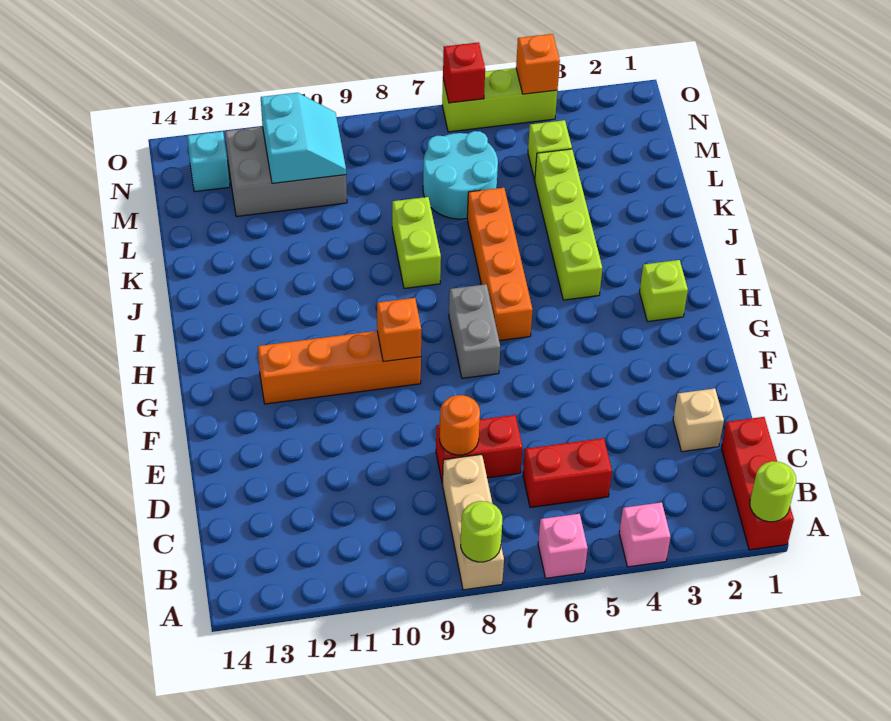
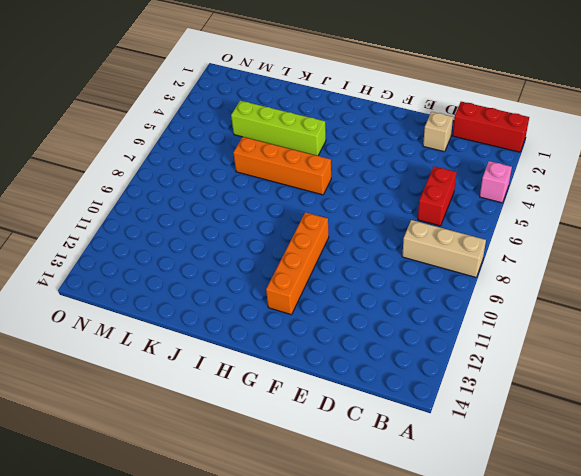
none -> pink brick A6 level 1
none -> red brick D7:D8 level 1
none -> grey brick G7:H7 level 1

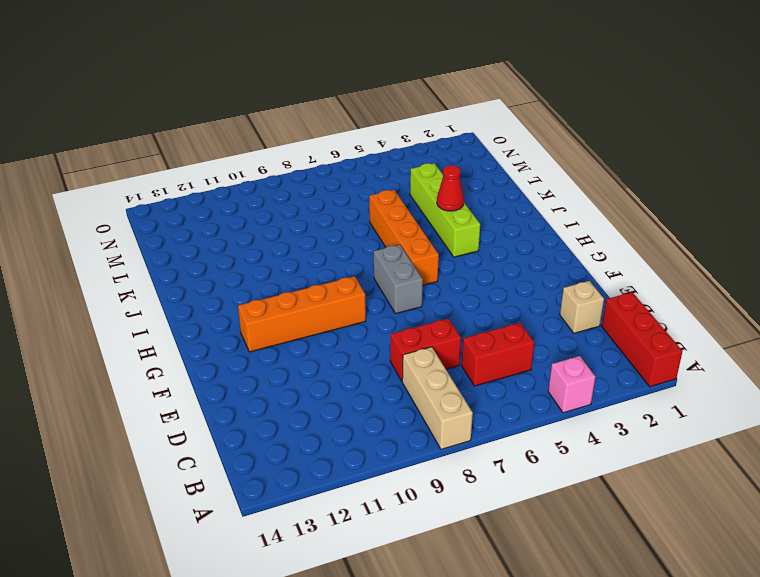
red cone J4 level 2 -> none
none -> pink brick A6 level 1
none -> lime brick H2 level 1
none -> lime brick J8:K8 level 1

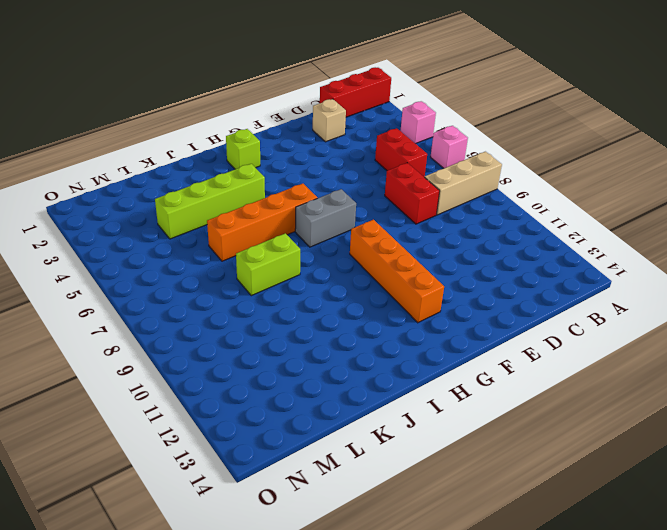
none -> cyan round brick L6:M7 level 1
none -> lime brick M4 level 1
none -> grey brick M10:N12 level 1

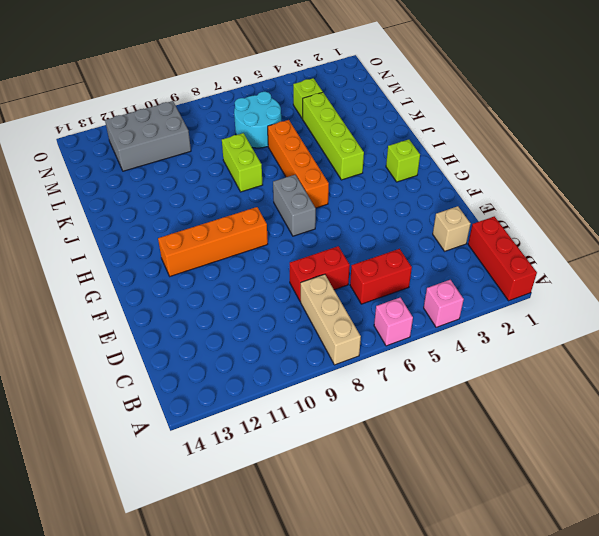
none -> cyan brick N13 level 1
none -> lime brick O4:O6 level 1
none -> lime round brick A1 level 2

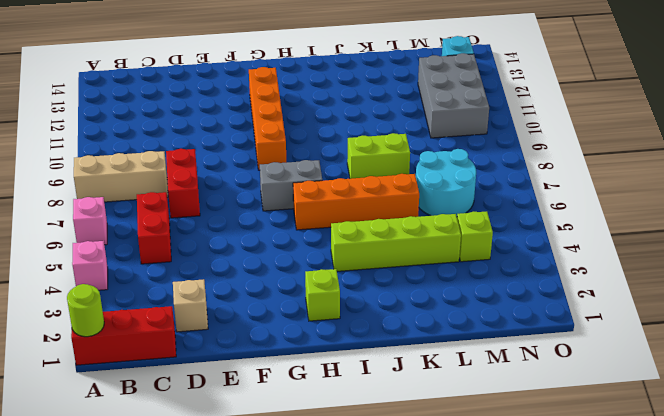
none -> lime brick O4:O6 level 1
none -> lime round brick A8 level 2
none -> orange round brick D8 level 2

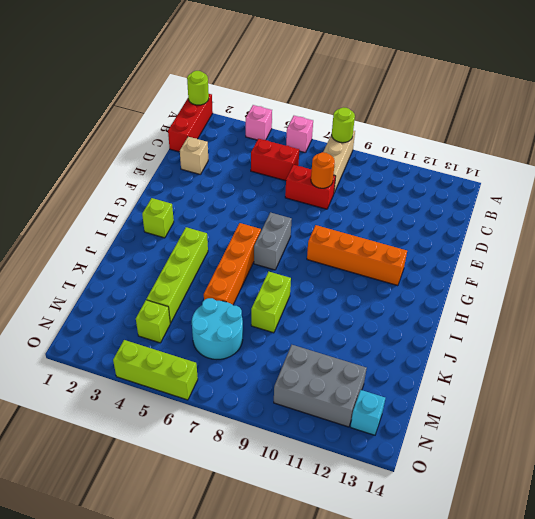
none -> orange brick G9 level 2
none -> cyan slope M10:N11 level 2 top 11
none -> orange brick O4 level 2

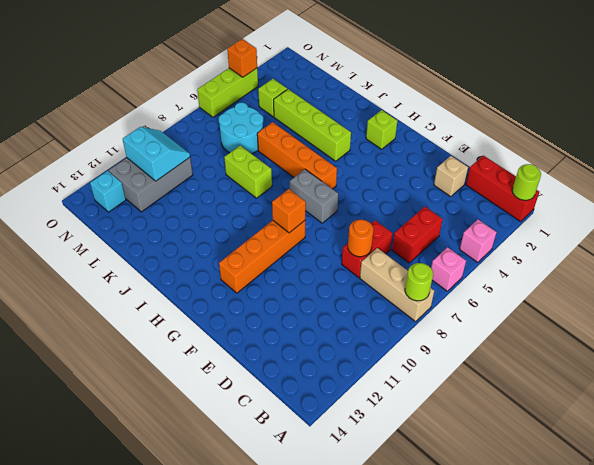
none -> red brick O6 level 2

